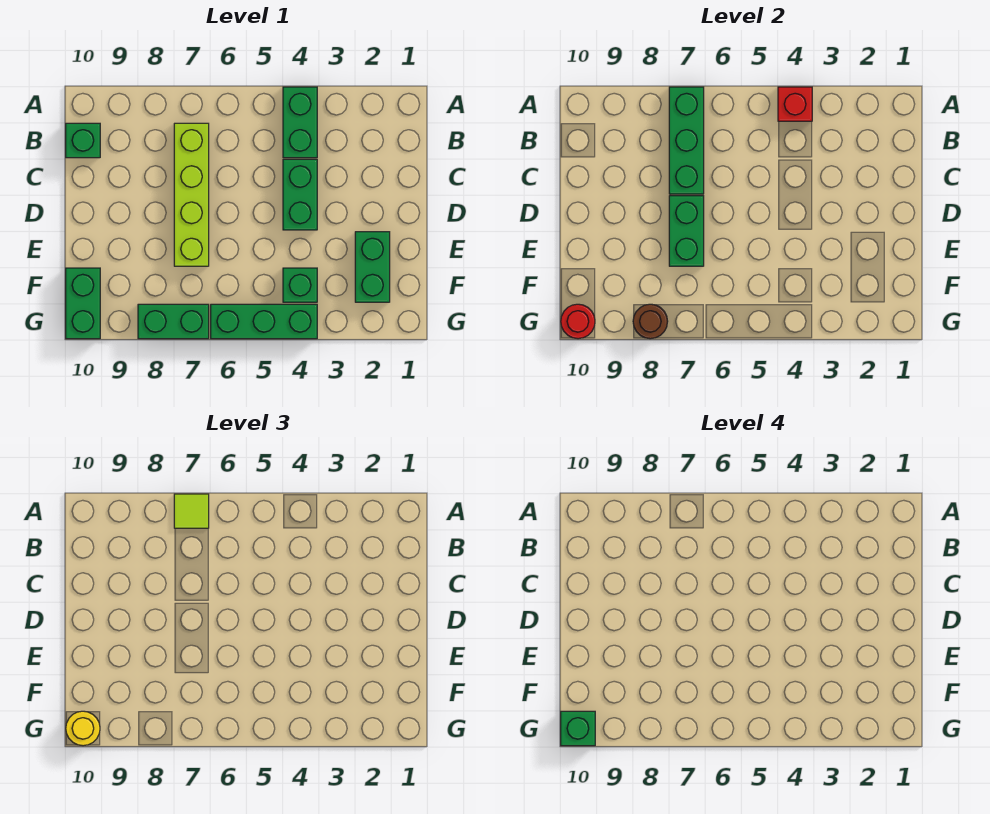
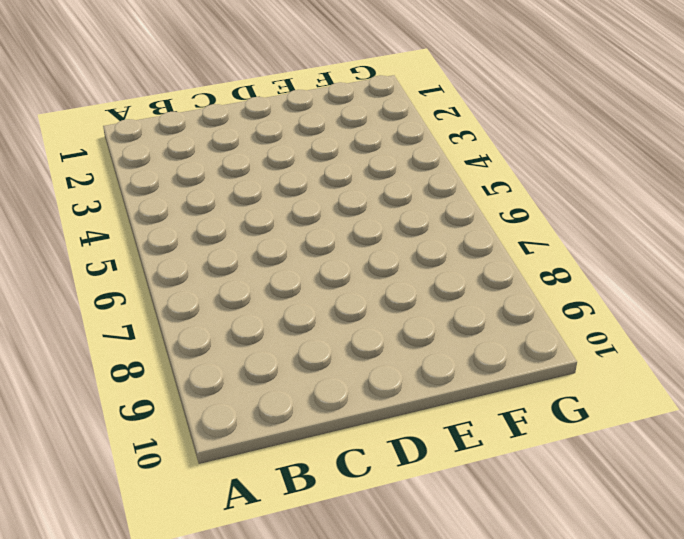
none -> green brick A4:B4 level 1
none -> lime brick B7:E7 level 1
none -> green brick B10 level 1

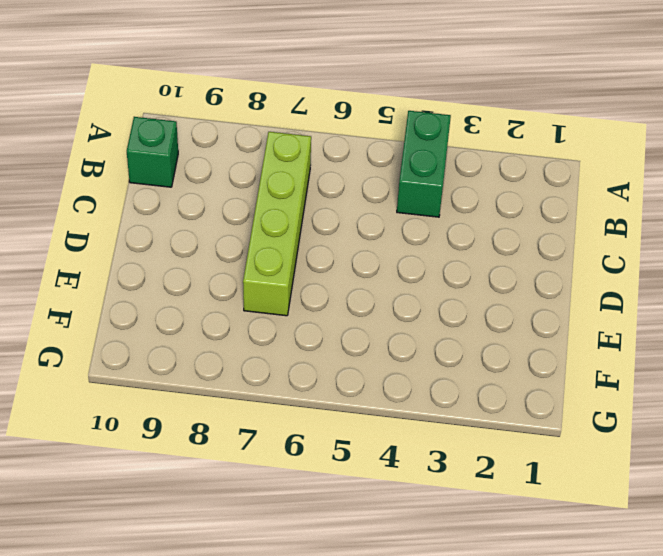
none -> green brick C4:D4 level 1
none -> green brick E2:F2 level 1
none -> green brick F4 level 1

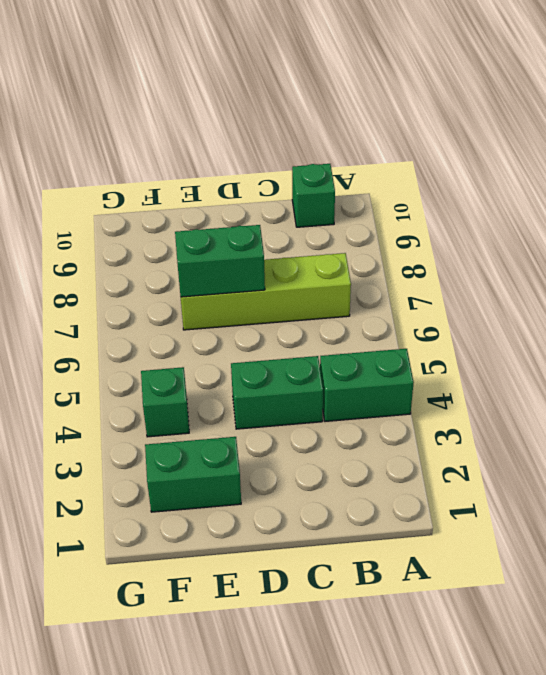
none -> green brick F10:G10 level 1
none -> green brick G4:G6 level 1
none -> green brick G7:G8 level 1

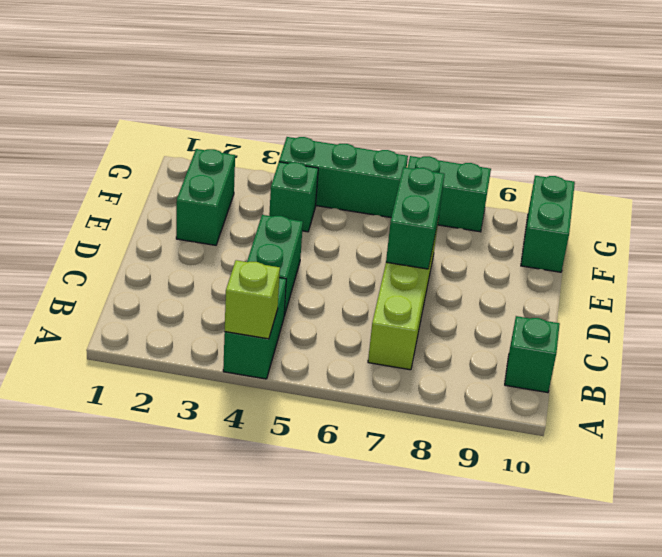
lime brick A4 level 2 -> red brick A4 level 2
none -> green brick A7:C7 level 2
none -> brown round brick G8 level 2
none -> red round brick G10 level 2

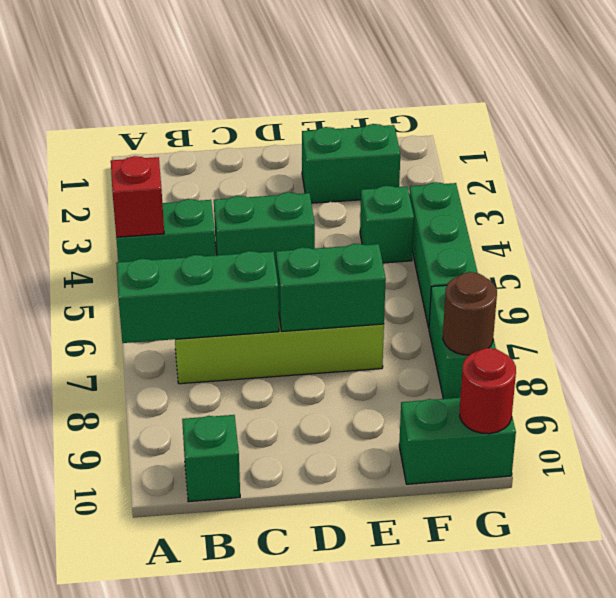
none -> lime tile A7 level 3
none -> yellow round brick G10 level 3
none -> green brick G10 level 4

